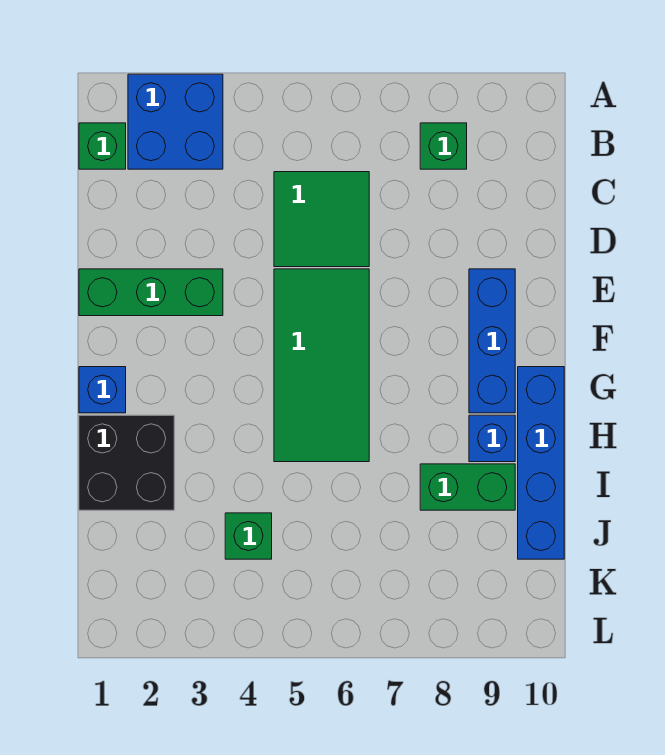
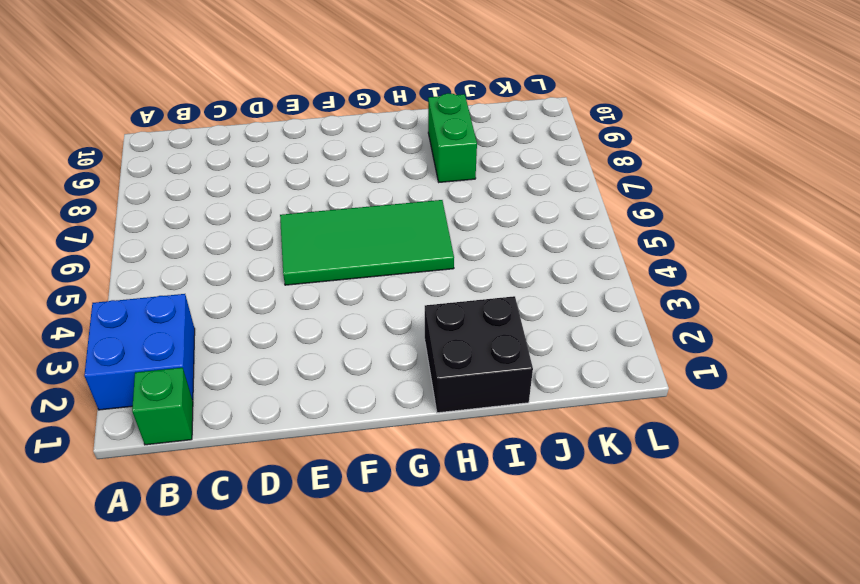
none -> green brick B8 level 1
none -> green tile C5:D6 level 1
none -> green brick E1:E3 level 1

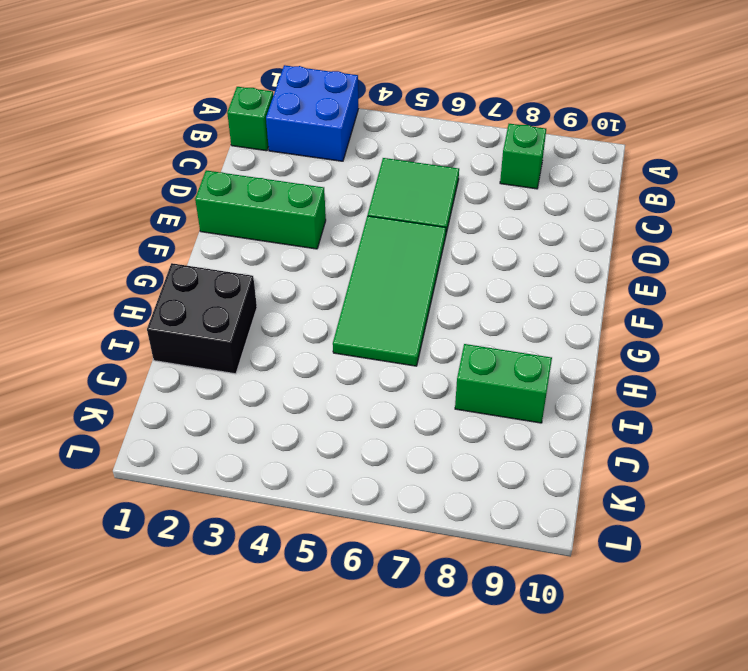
none -> blue brick E9:G9 level 1
none -> blue brick G1 level 1
none -> blue brick G10:J10 level 1

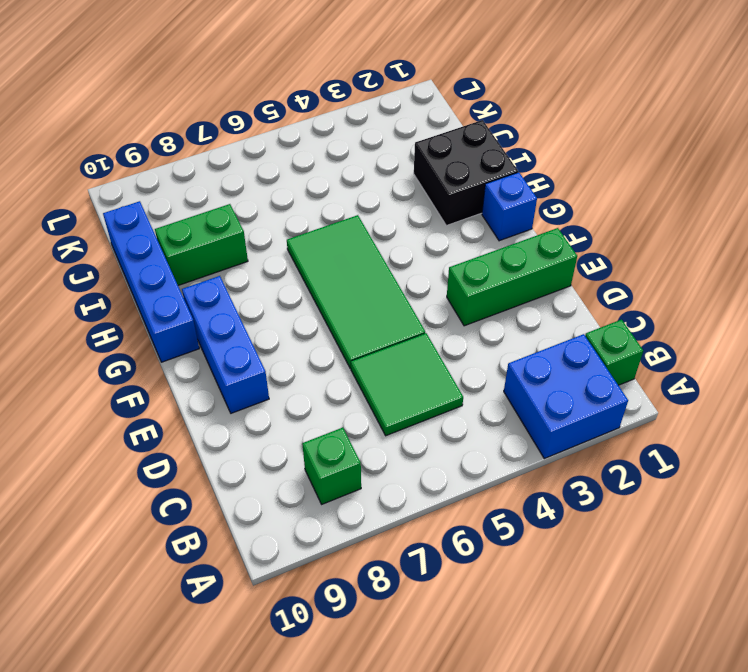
none -> blue brick H9 level 1
none -> green brick J4 level 1

